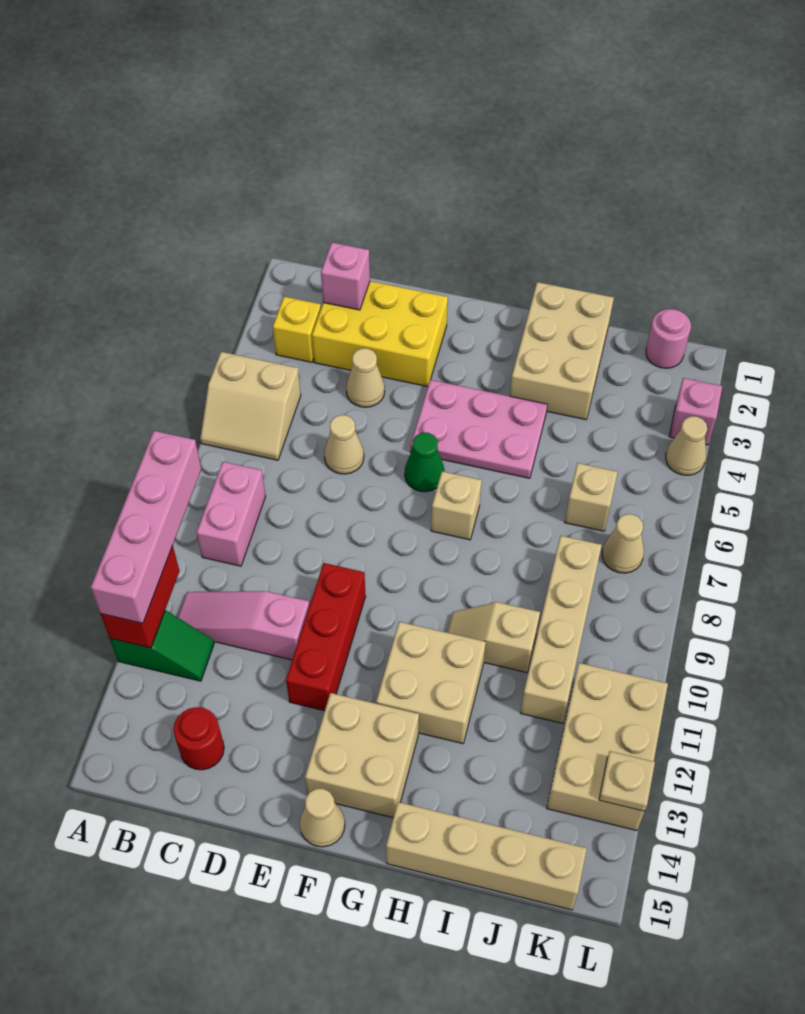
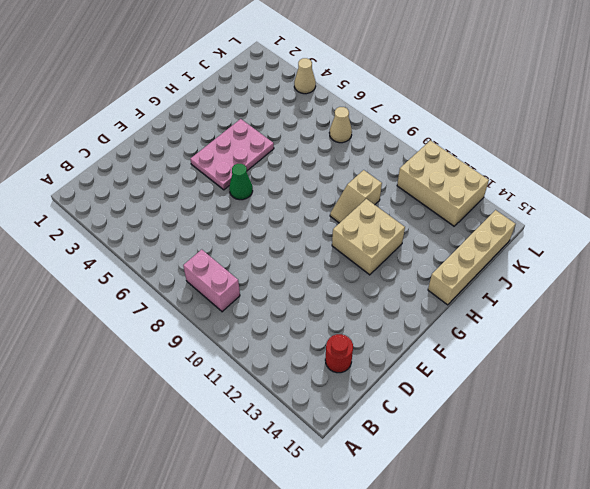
none -> tan slope A5:B6 level 1 top 5
none -> green slope A12:B12 level 1 top A
none -> yellow brick B3 level 1
none -> pink slope B11:D11 level 1 top D

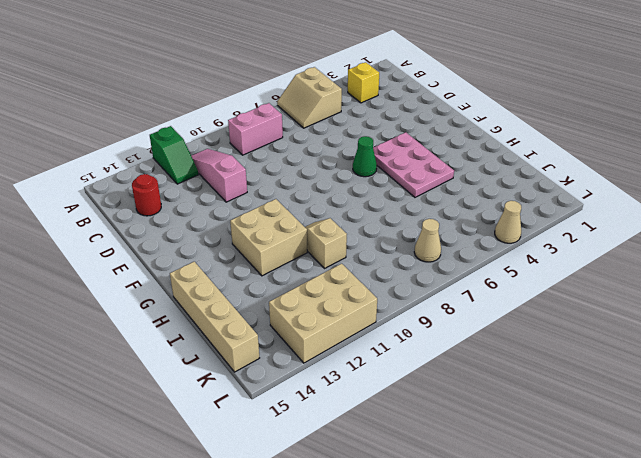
none -> yellow brick C2:E3 level 1
none -> tan cone D4 level 1
none -> tan cone D6 level 1
none -> red brick E10:E12 level 1

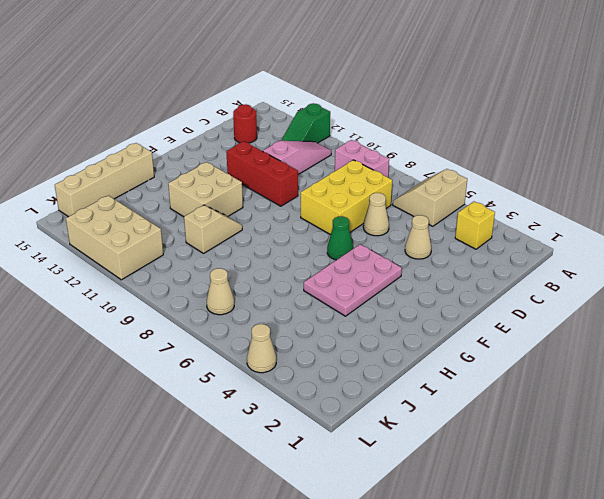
yellow brick C7:E8 level 1 -> yellow brick C2:E3 level 1
none -> tan brick F13:G14 level 1
none -> tan cone F15 level 1
none -> tan brick G7 level 1
none -> tan brick H1:I3 level 1

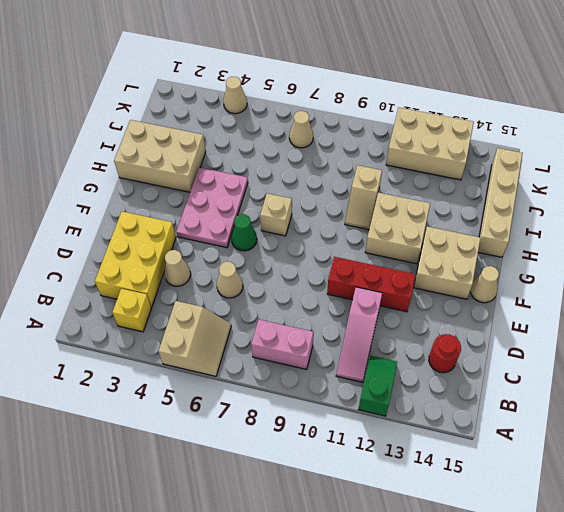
none -> tan brick J6 level 1
none -> tan brick J8:J11 level 1
none -> pink round brick K1 level 1
none -> pink brick L3 level 1

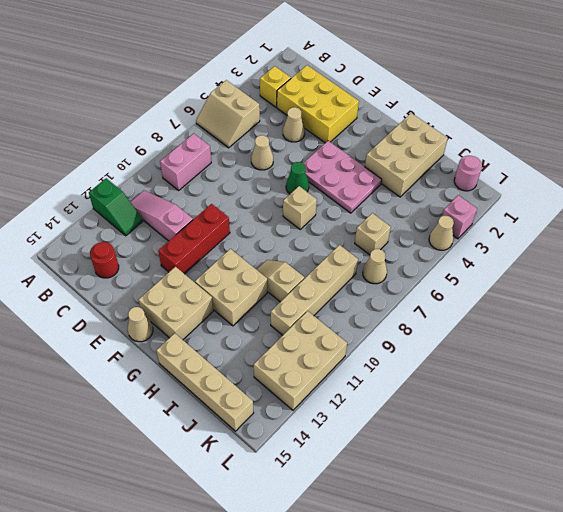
none -> red brick A11:A12 level 2
none -> pink brick C2 level 2
none -> tan plate L13 level 2
none -> pink brick A9:A12 level 3

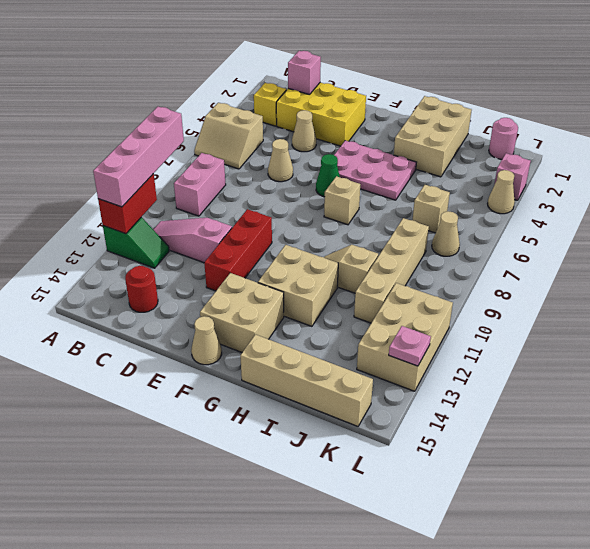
pink plate L13 level 2 -> tan plate L13 level 2

